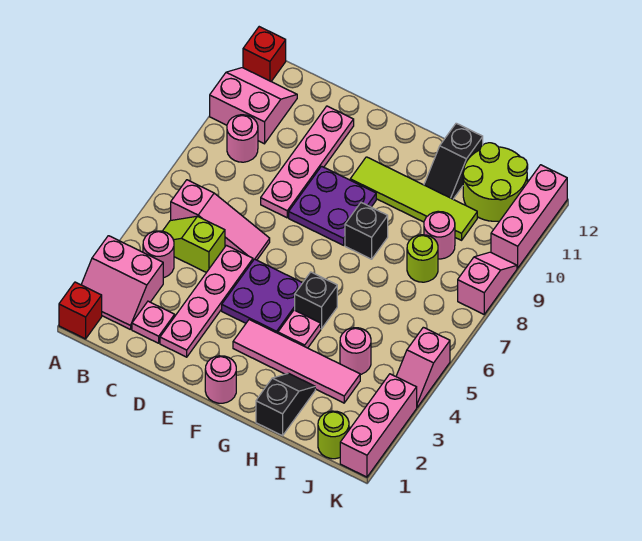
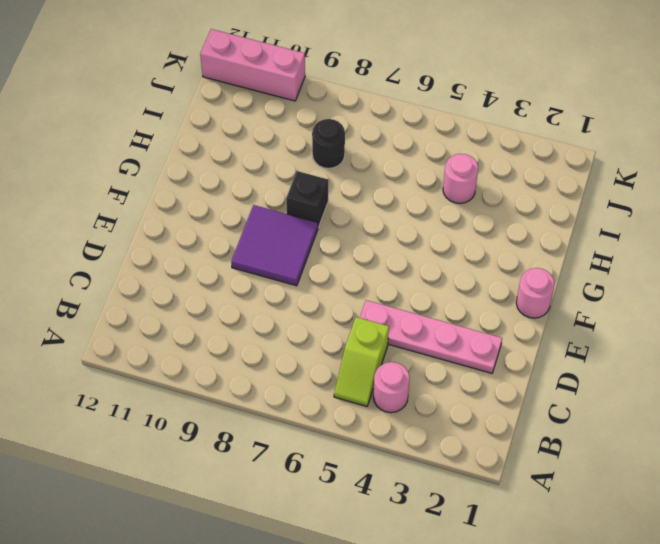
purple tile E8:F9 level 1 -> purple plate E8:F9 level 1
black round brick I8 level 1 -> lime round brick I8 level 1
none -> red brick A1 level 1
none -> pink slope A2:B3 level 1 top 3
none -> pink slope A10:B11 level 1 top 10
none -> red brick A12 level 1

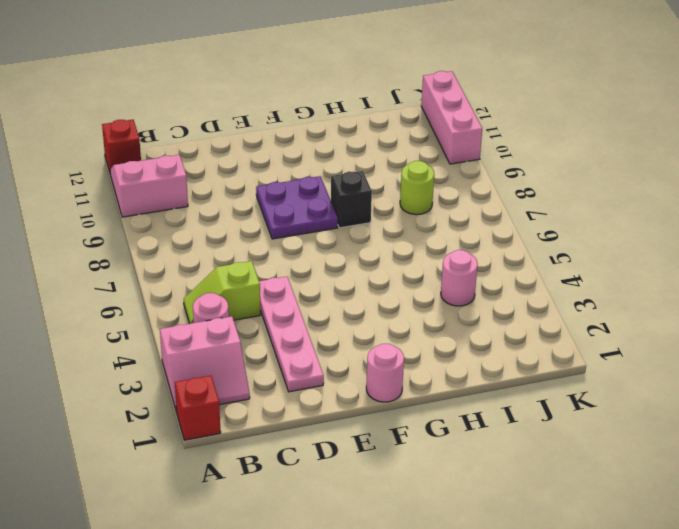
none -> pink slope B6:D6 level 1 top B
none -> pink round brick B9 level 1
none -> pink plate C2 level 1
none -> pink plate D8:D11 level 1

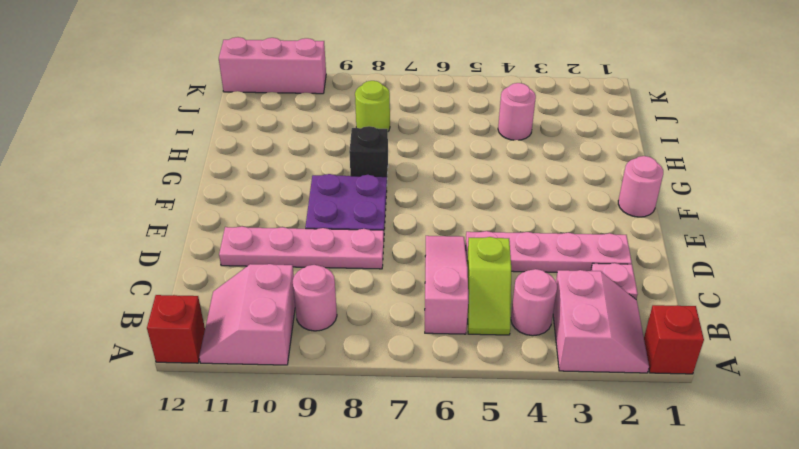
none -> purple plate E4:F5 level 1
none -> pink tile F3:I3 level 1
none -> lime tile F10:I10 level 1
none -> pink plate G4 level 1

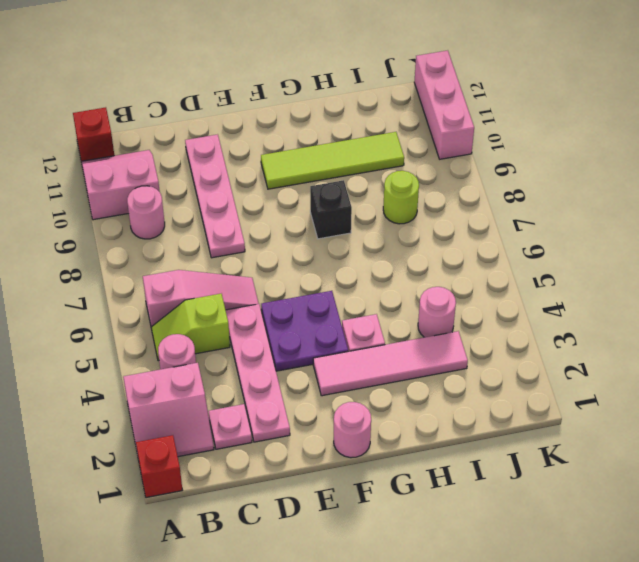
none -> purple plate E8:F9 level 1
none -> black brick G5 level 1
none -> black slope H1:H2 level 1 top 1
none -> black slope H11:H12 level 1 top 12

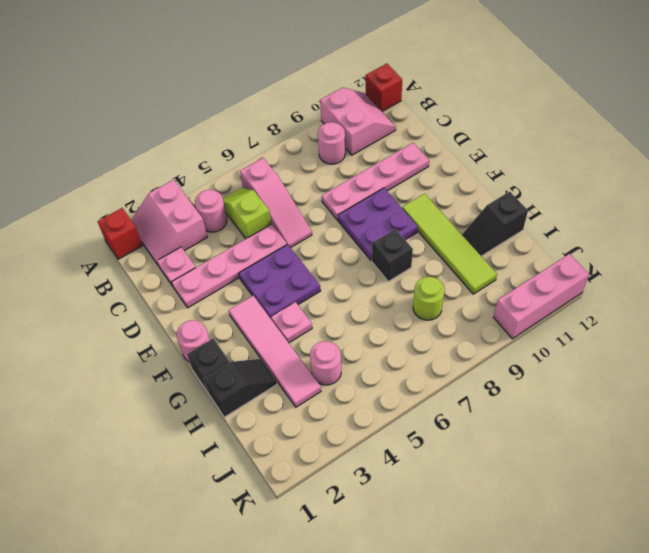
black brick G1 level 1 -> black brick G5 level 1
none -> pink round brick I9 level 1
none -> lime round brick I11:J12 level 1
none -> lime round brick J1 level 1
none -> pink brick K1:K3 level 1

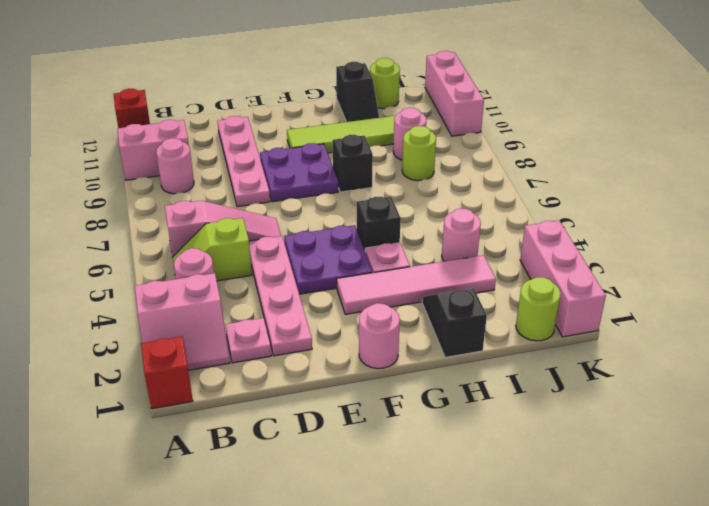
lime round brick I12 level 1 -> lime round brick I11:J12 level 1
none -> pink slope K4:K5 level 1 top 5
none -> pink slope K8:K9 level 1 top 8

